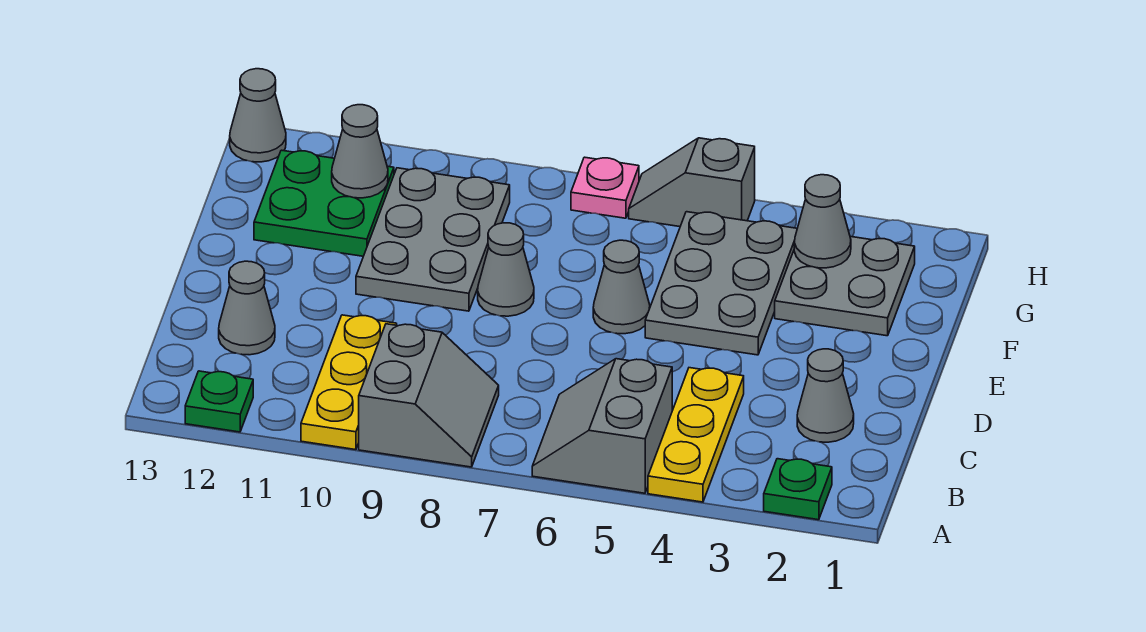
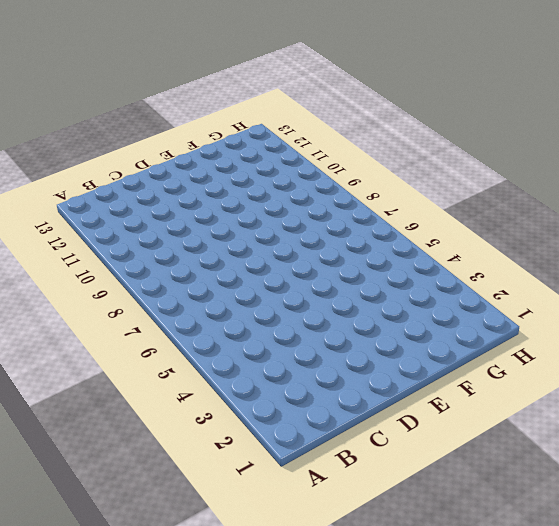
none -> green plate A2 level 1
none -> yellow plate A4:C4 level 1
none -> grey slope A5:B6 level 1 top 5

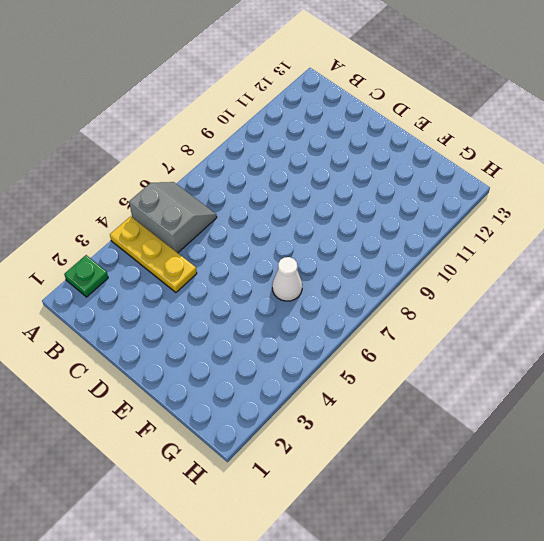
white cone F6 level 1 -> none
none -> grey slope A8:B9 level 1 top 9
none -> yellow plate A10:C10 level 1
none -> green plate A12 level 1

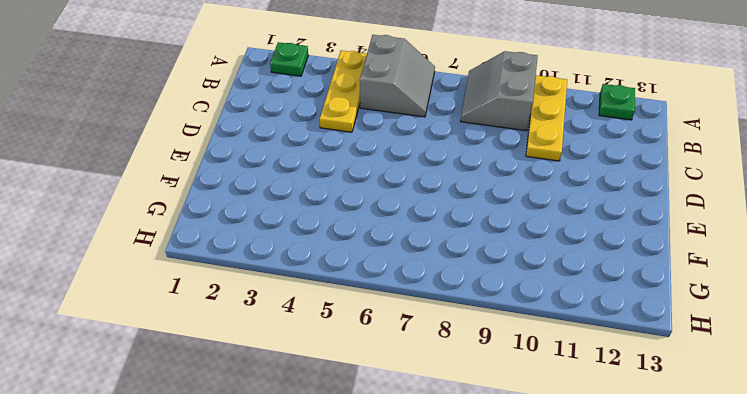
none -> grey cone C2 level 1
none -> grey cone C12 level 1
none -> grey plate E4:G5 level 1

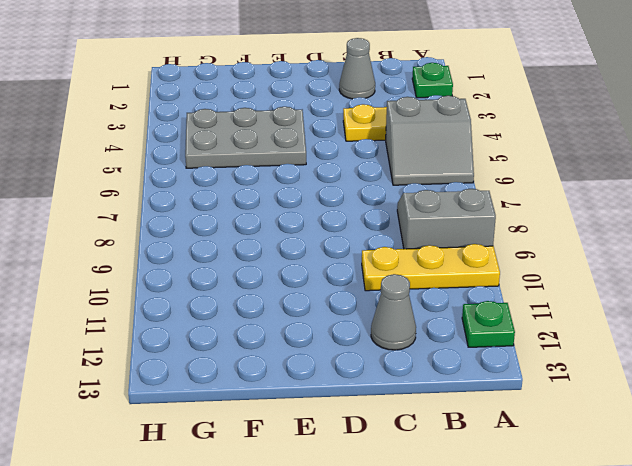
none -> grey cone E6 level 1
none -> grey cone E8 level 1
none -> grey plate E9:G10 level 1

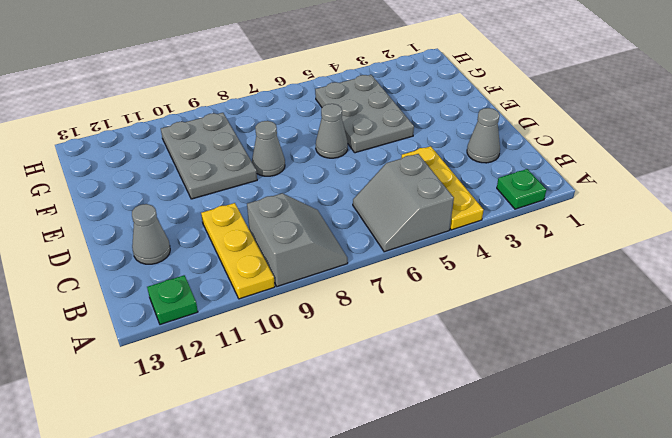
none -> grey plate F2:G3 level 1
none -> green plate F11:G12 level 1
none -> grey slope H5:H6 level 1 top 5

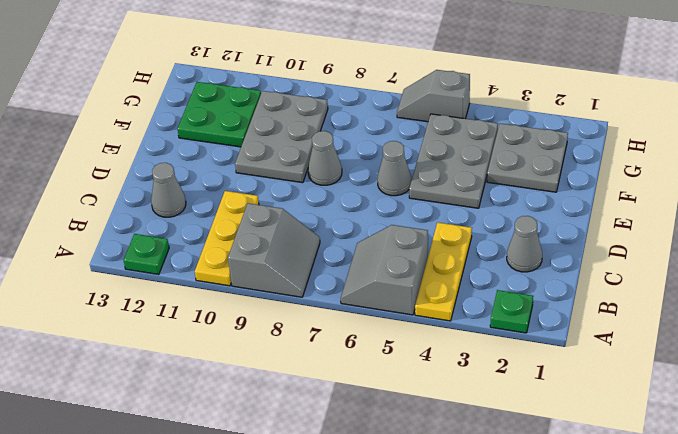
none -> pink plate H7 level 1
none -> grey cone H13 level 1
none -> grey cone G3 level 2

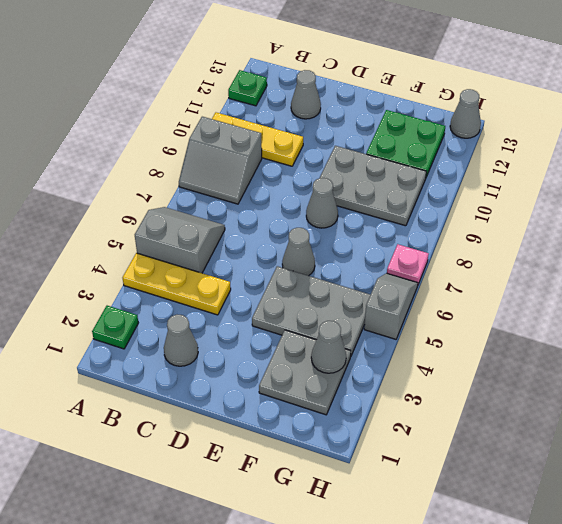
none -> grey cone G11 level 2

